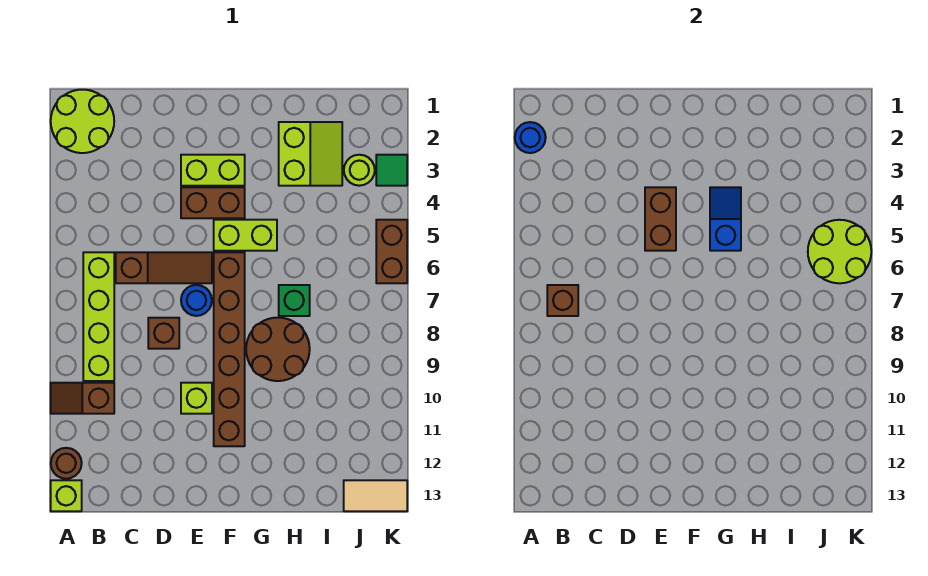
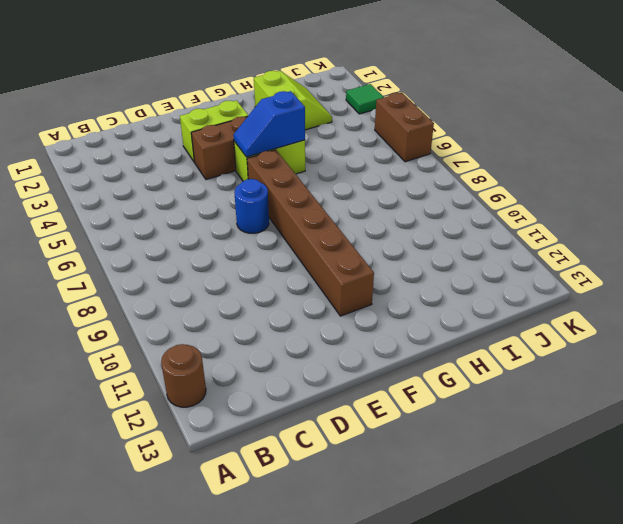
blue slope F5:G5 level 2 top G -> blue slope G4:G5 level 2 top 5
none -> lime round brick A1:B2 level 1
none -> brown slope A10:B10 level 1 top B
none -> lime brick A13 level 1

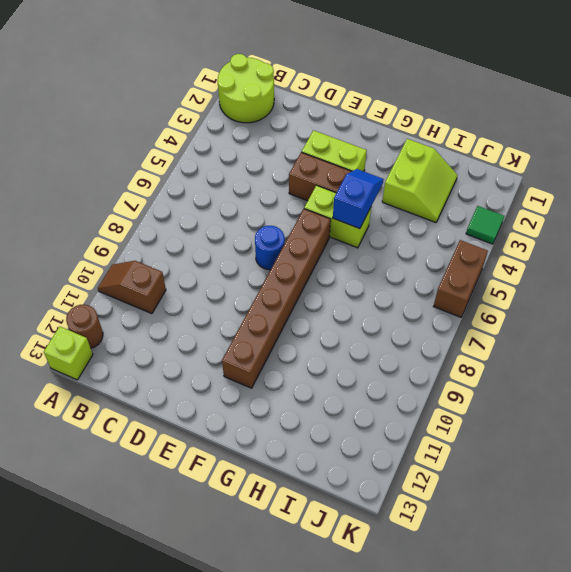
none -> lime brick B6:B9 level 1
none -> brown slope C6:E6 level 1 top C
none -> brown brick D8 level 1

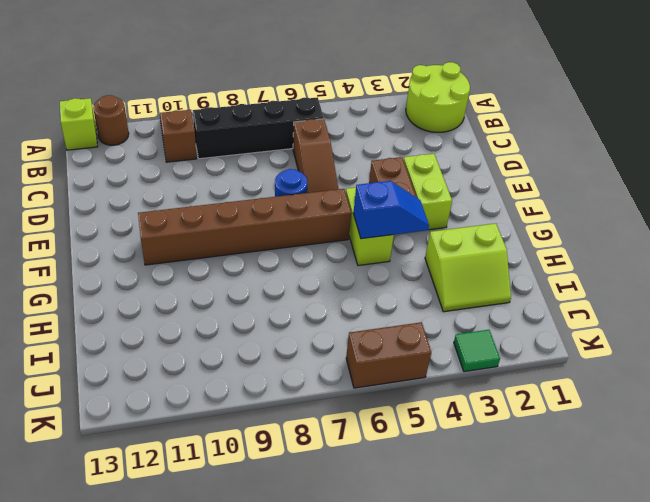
black brick B6:B9 level 1 -> lime brick B6:B9 level 1
none -> brown brick D8 level 1
none -> lime brick E10 level 1
none -> brown round brick G8:H9 level 1

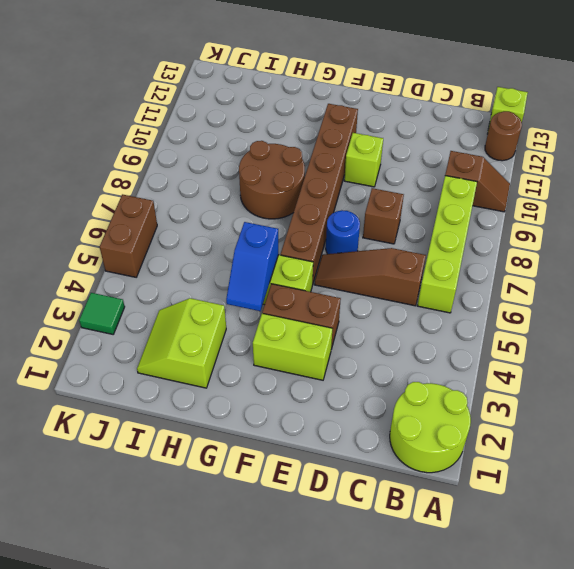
none -> green brick H7 level 1
none -> lime round brick J3 level 1
none -> tan tile J13:K13 level 1

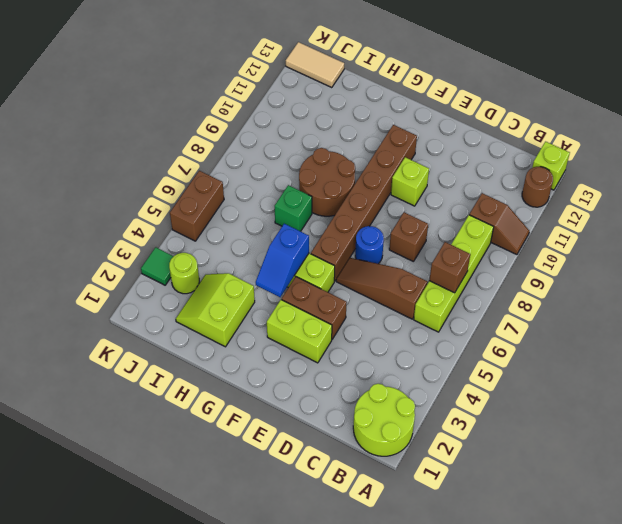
none -> blue round brick A2 level 2
none -> brown brick E4:E5 level 2
none -> lime round brick J5:K6 level 2

